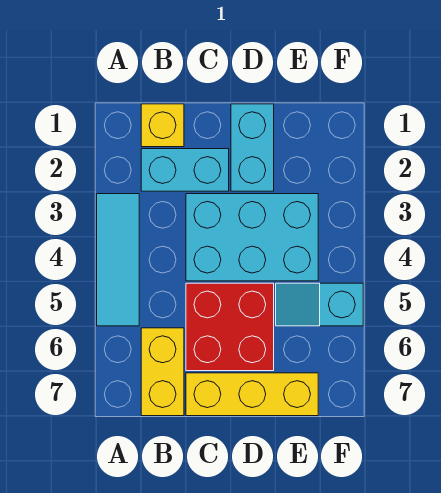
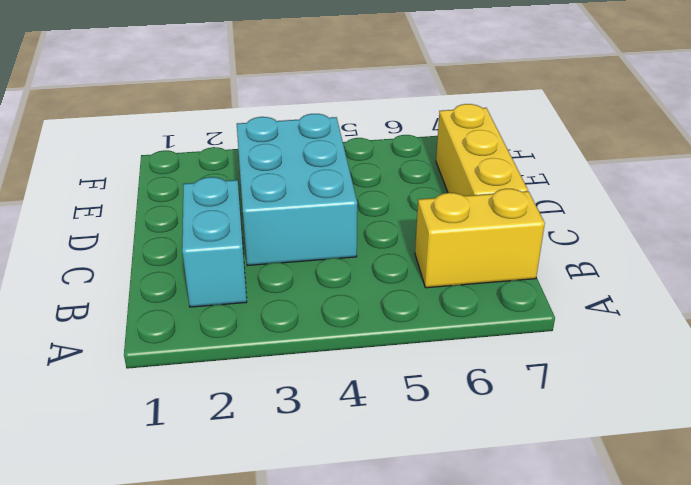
none -> cyan tile A3:A5 level 1
none -> yellow brick B1 level 1

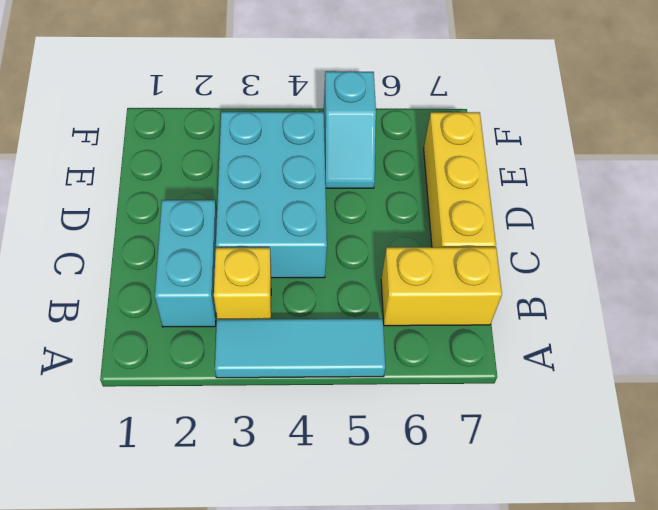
yellow brick B3 level 1 -> yellow brick B1 level 1
none -> red brick C5:D6 level 1
none -> cyan brick D1:D2 level 1

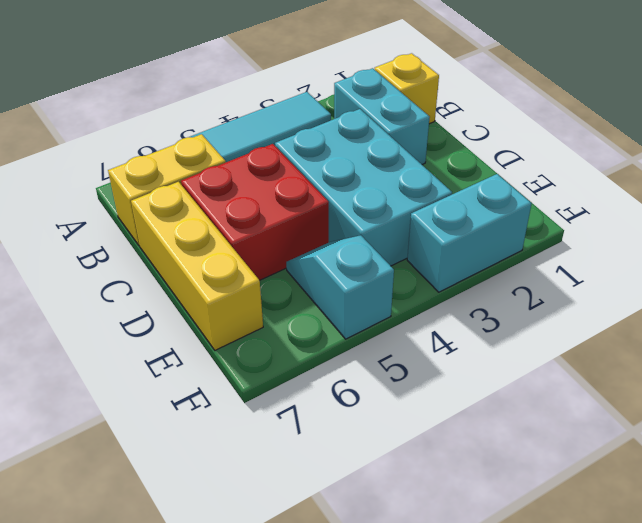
cyan brick F2:F3 level 1 -> cyan brick D1:D2 level 1

